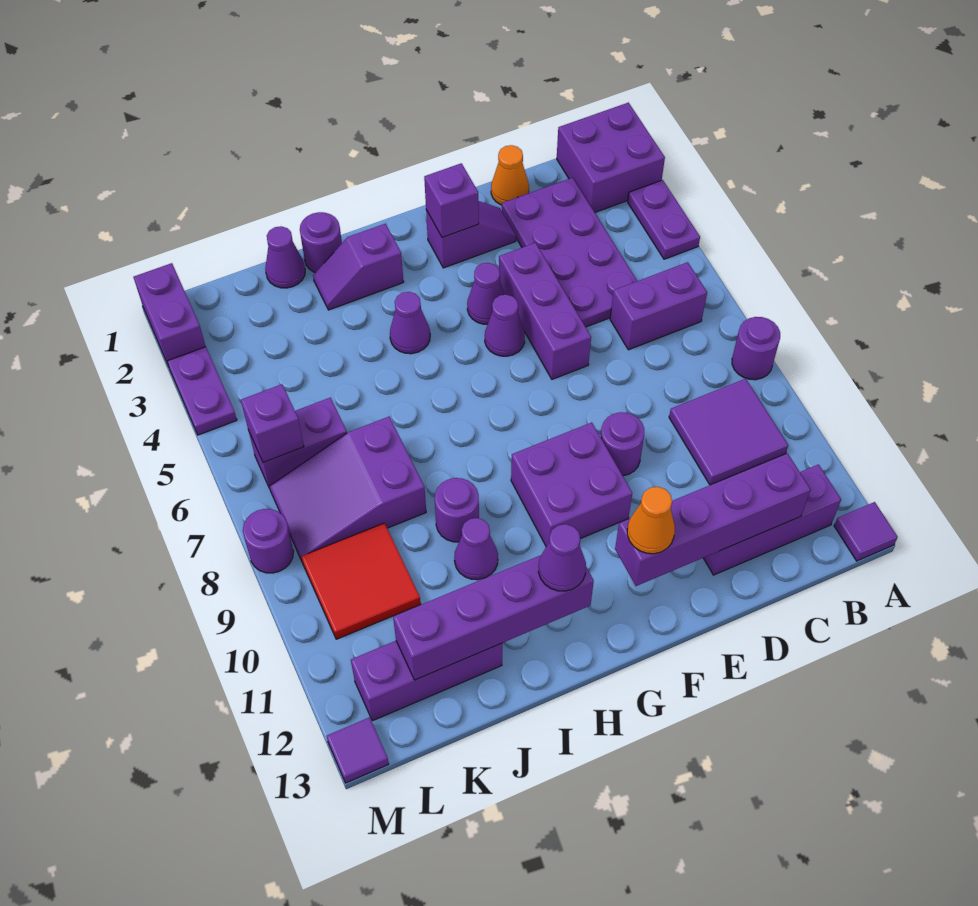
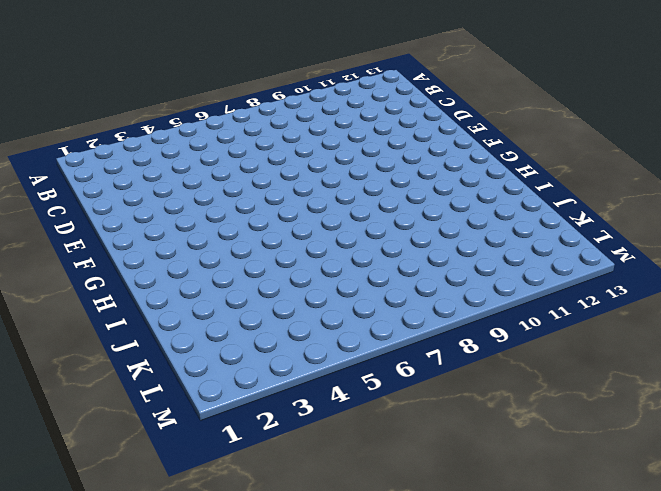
none -> purple brick A1:B2 level 1
none -> purple plate A3:A4 level 1
none -> purple round brick A8 level 1
none -> purple tile A13 level 1

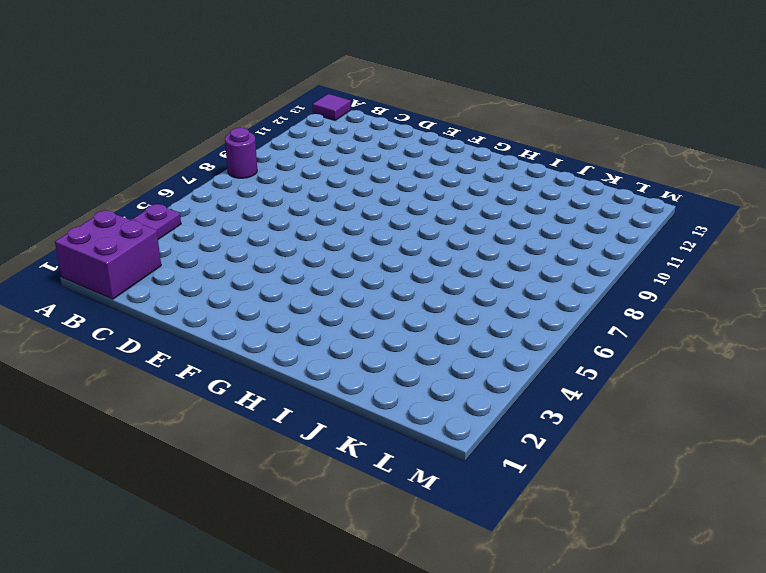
none -> purple brick B6:C6 level 1
none -> purple tile B9:C10 level 1
none -> purple brick B12:D12 level 1
none -> purple plate C2:D5 level 1

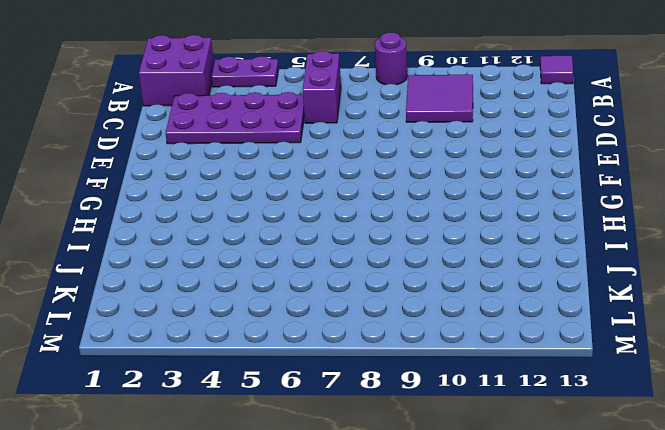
none -> purple brick B12:D12 level 1
none -> orange cone D1 level 1
none -> purple slope E2:F2 level 1 top F
none -> purple brick E4:E6 level 1

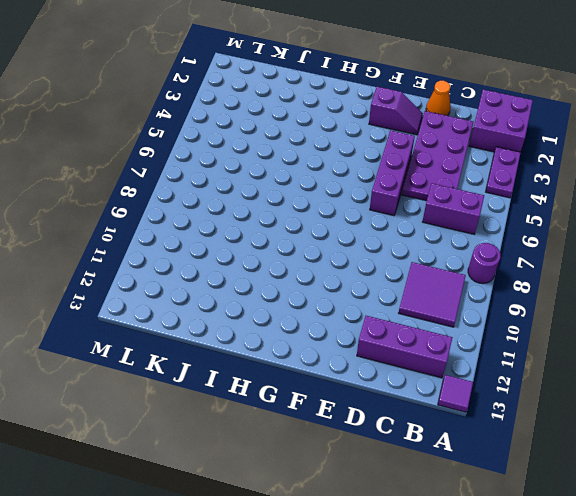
none -> purple round brick E9 level 1
none -> purple cone F4 level 1
none -> purple cone F5 level 1
none -> purple brick F9:G10 level 1

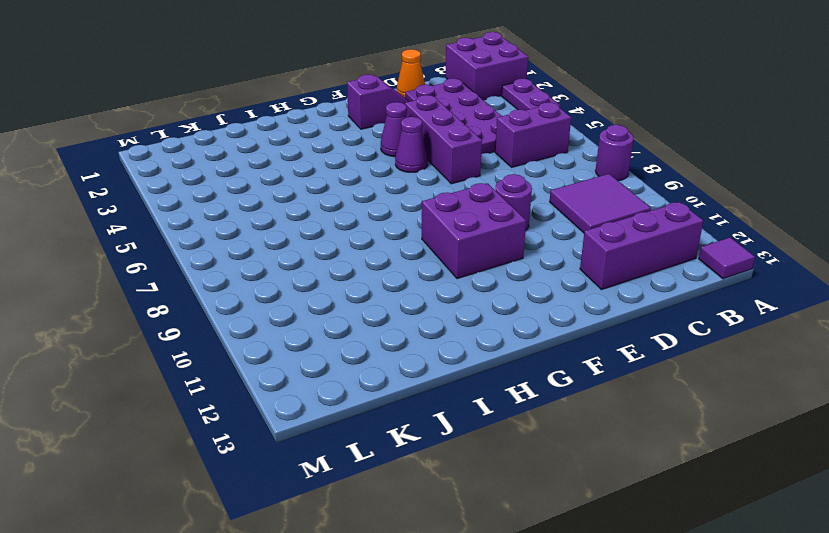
none -> purple slope H2:I2 level 1 top H
none -> purple cone H4 level 1
none -> purple round brick I1 level 1
none -> purple round brick I9 level 1

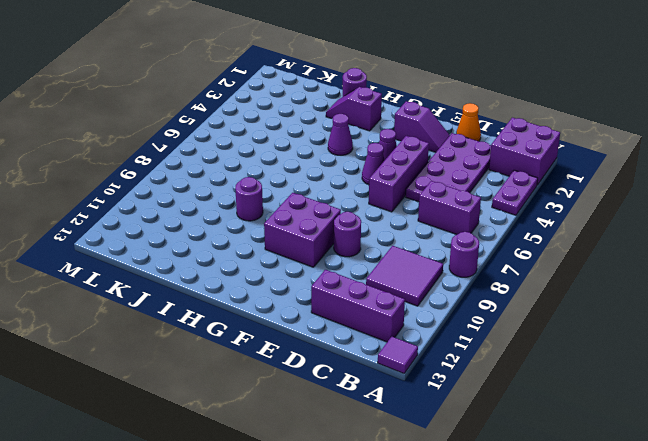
none -> purple cone I10 level 1
none -> purple cone J1 level 1
none -> purple slope J7:L8 level 1 top J
none -> purple brick J12:L12 level 1

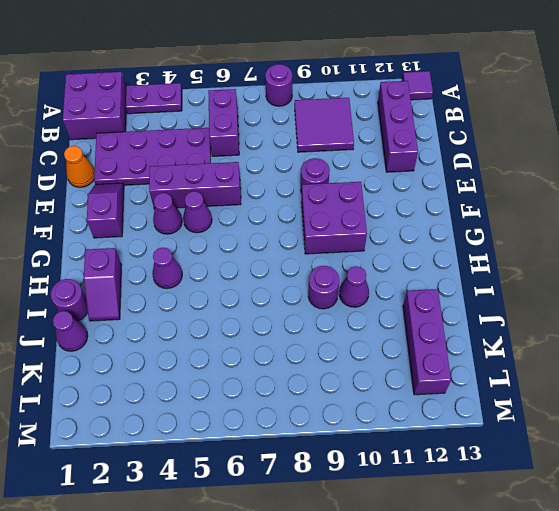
none -> purple slope J7:L8 level 1 top J
none -> purple brick K6:L6 level 1
none -> red tile K9:L10 level 1
none -> purple brick M1:M2 level 1

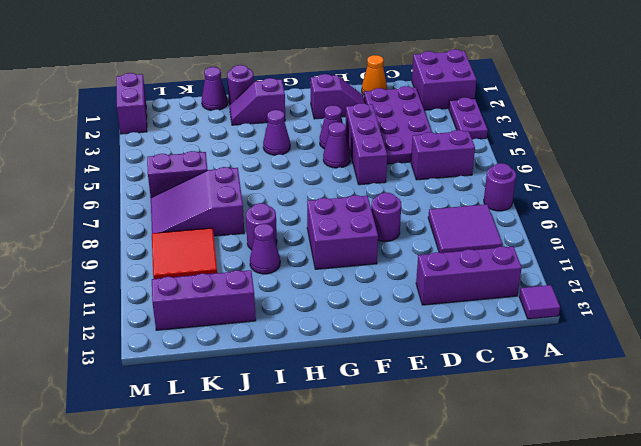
none -> purple plate M3:M4 level 1
none -> purple round brick M8 level 1
none -> purple tile M13 level 1
none -> purple brick C12:F12 level 2

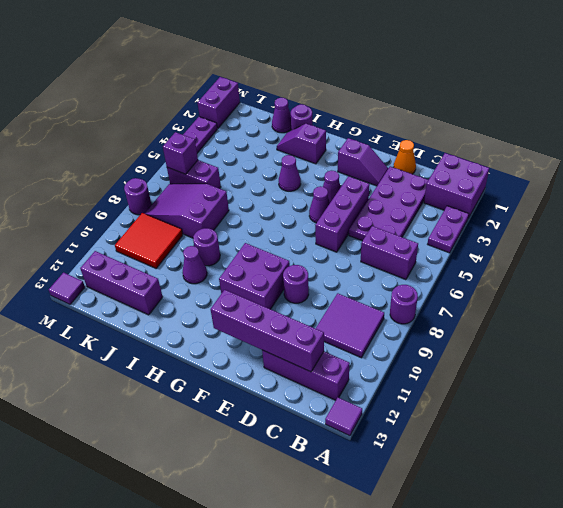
none -> purple brick F2 level 2
none -> purple brick H12:K12 level 2
none -> orange cone F12 level 3
none -> purple cone H12 level 3

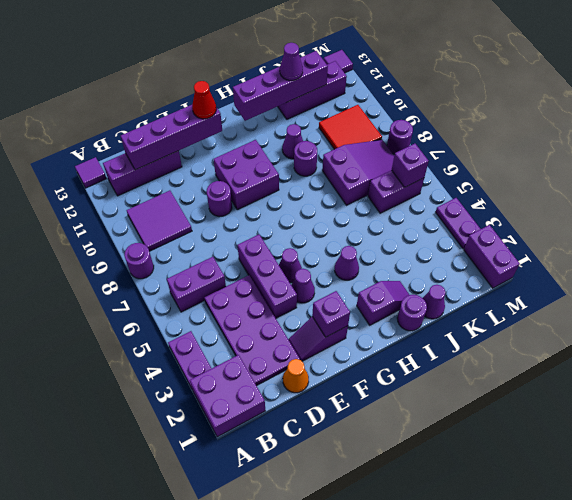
red cone F12 level 3 -> orange cone F12 level 3
purple cone J12 level 3 -> purple cone H12 level 3

